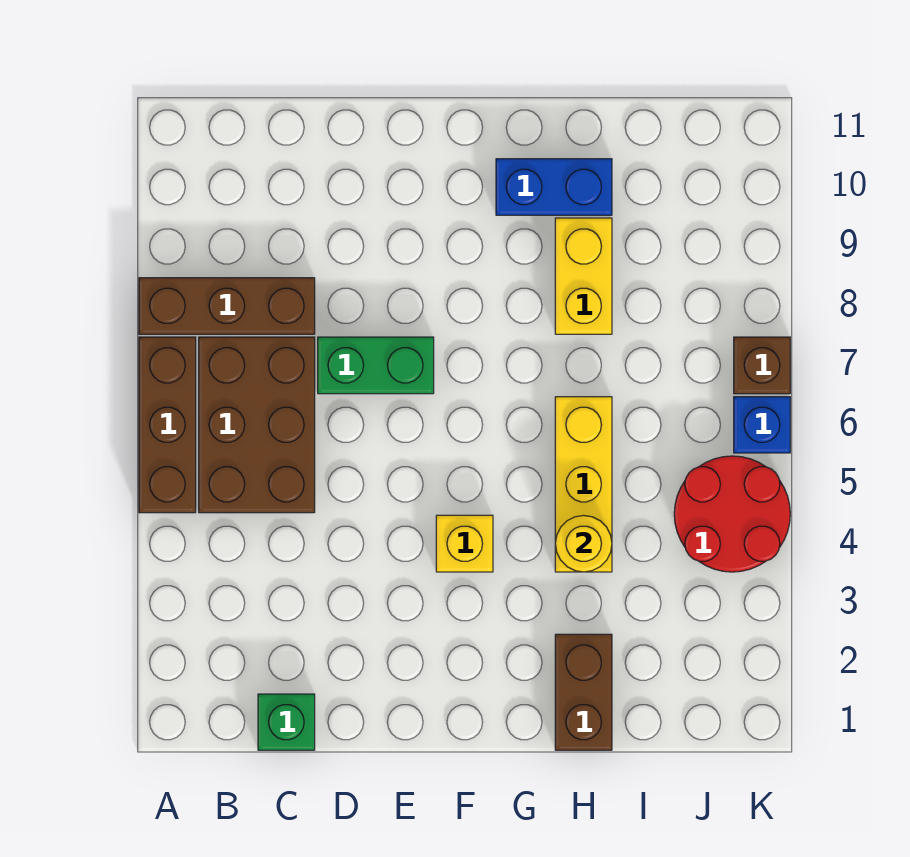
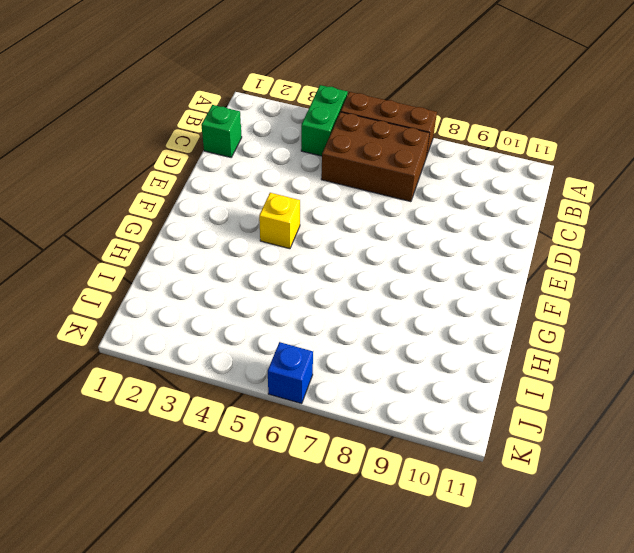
green brick A4:B4 level 1 -> green brick D7:E7 level 1
none -> brown brick A8:C8 level 1
none -> blue brick G10:H10 level 1
none -> brown brick H1:H2 level 1

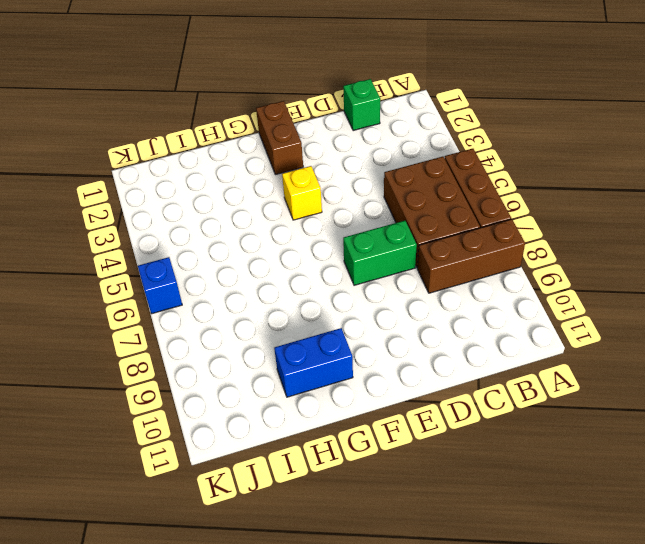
brown brick F1:F2 level 1 -> brown brick H1:H2 level 1
none -> yellow brick H4:H6 level 1
none -> yellow brick H8:H9 level 1
none -> red round brick J4:K5 level 1

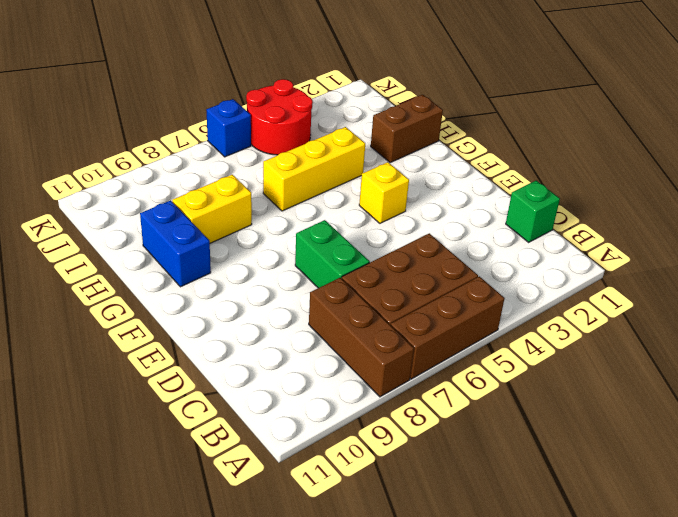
none -> brown brick K7 level 1
none -> yellow round brick H4 level 2

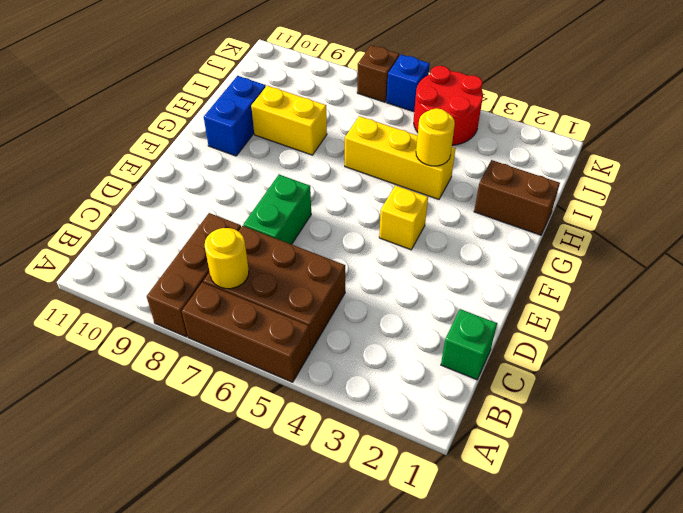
yellow round brick B7 level 2 -> none

